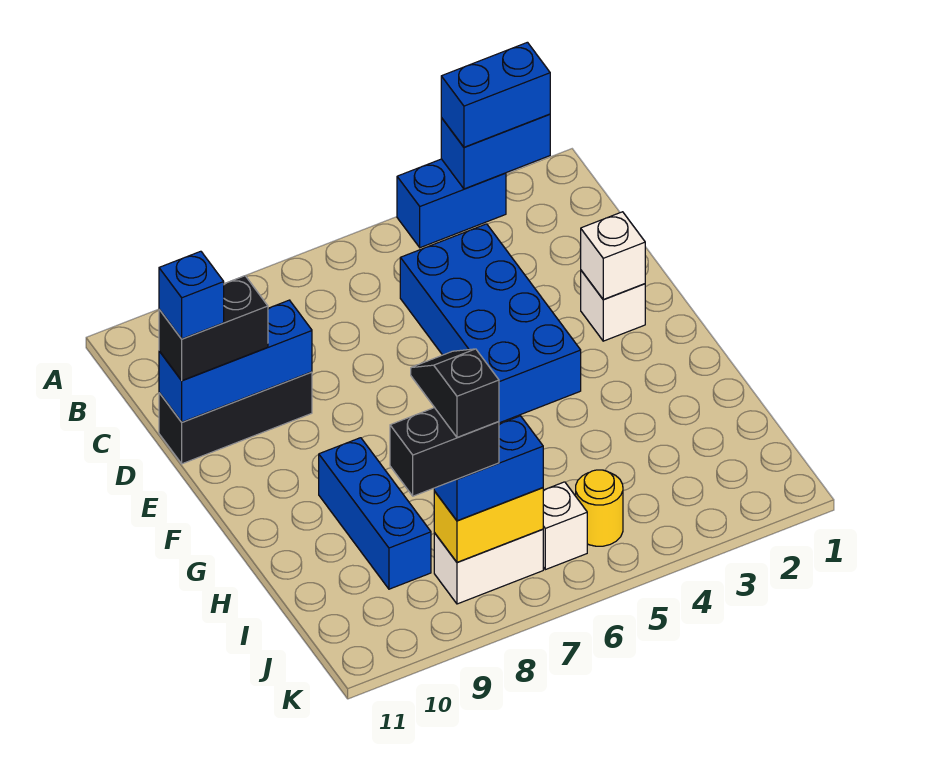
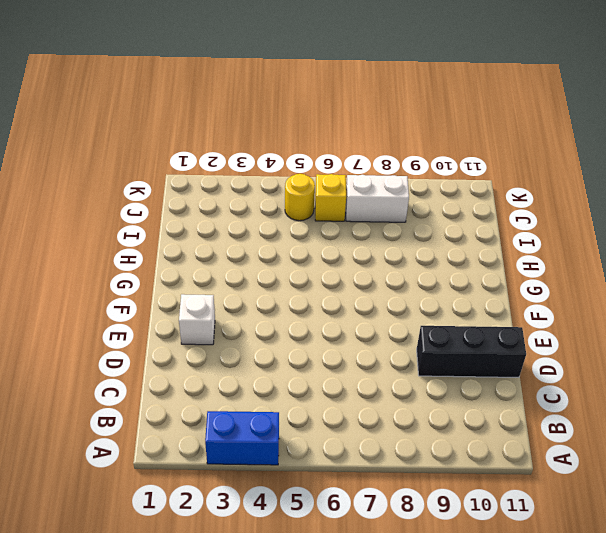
yellow brick J6 level 1 -> white brick J6 level 1
none -> blue brick C4:F5 level 1
none -> blue brick G9:I9 level 1
none -> blue brick A2:A3 level 2

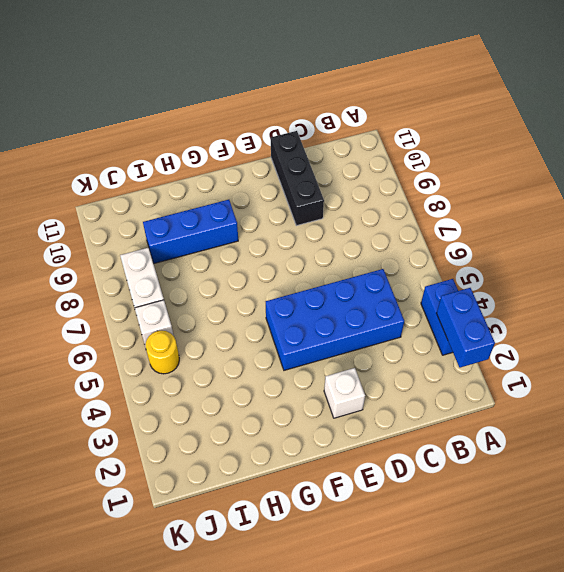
none -> blue brick D9:D11 level 2
none -> white brick E2 level 2
none -> yellow brick J7:J8 level 2

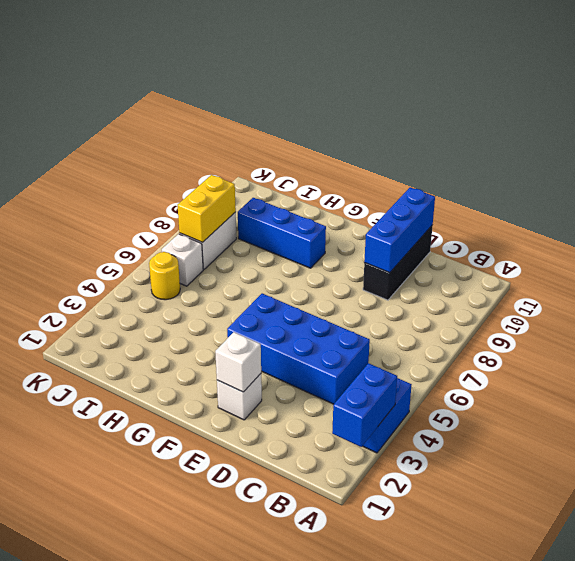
none -> blue brick A2:A3 level 3
none -> black brick D10:D11 level 3
none -> blue brick J7:J8 level 3

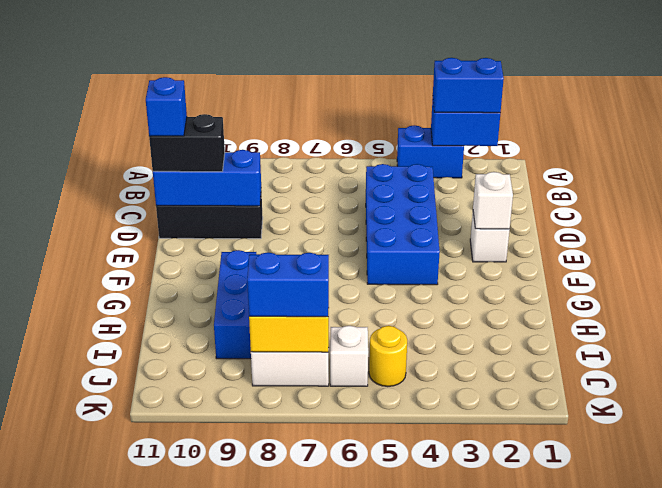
none -> black brick J8:J9 level 4
none -> black slope I8:J8 level 5 top J

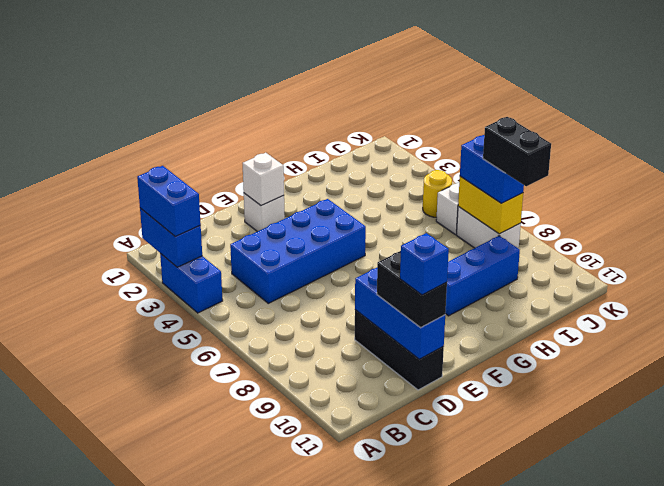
none -> black slope I8:J8 level 5 top J

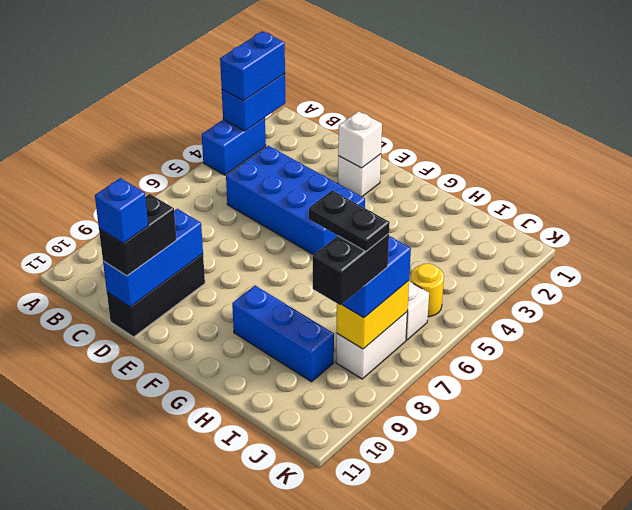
black plate I8:J8 level 5 -> black slope I8:J8 level 5 top J

